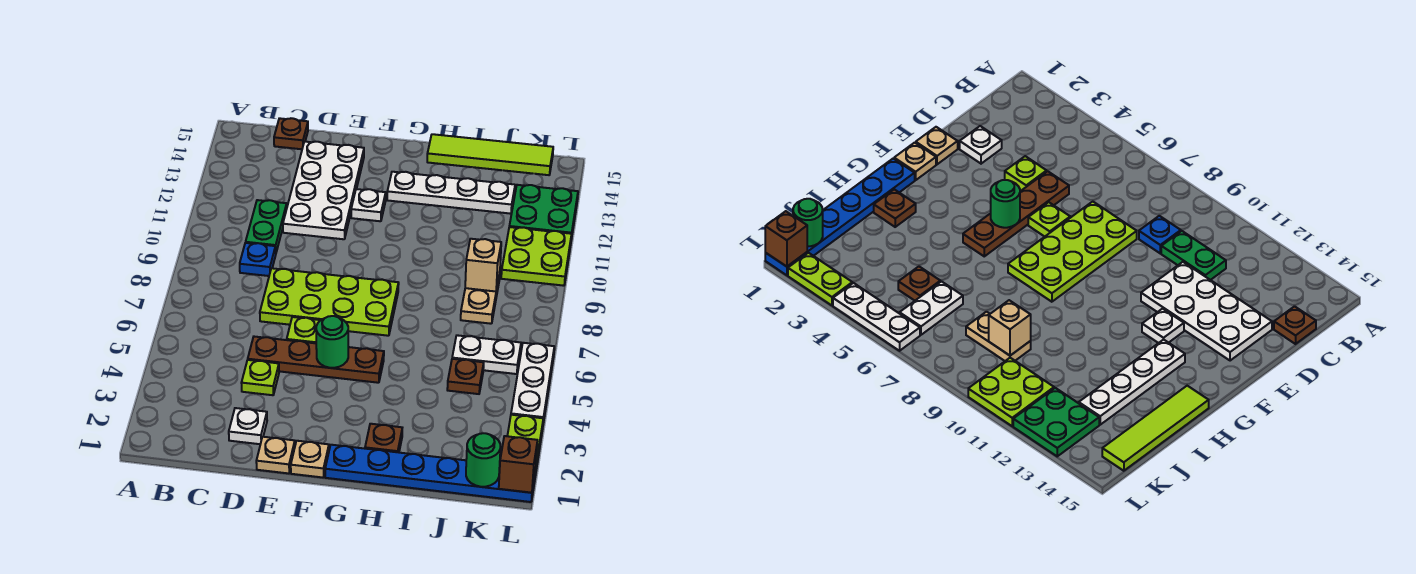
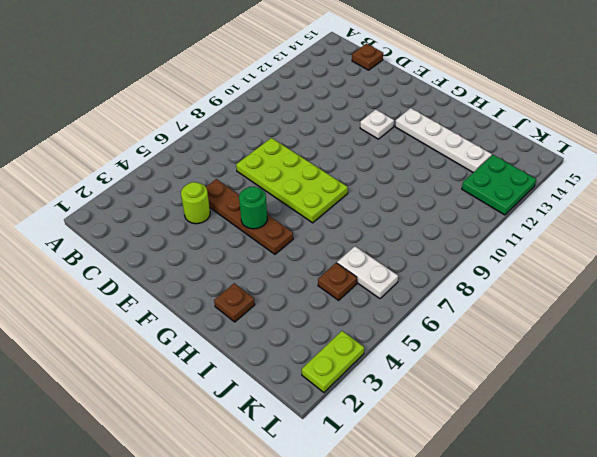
lime round brick D4 level 1 -> lime plate D4 level 1
none -> blue plate C9 level 1
none -> green plate C10:C11 level 1
none -> white plate D2 level 1

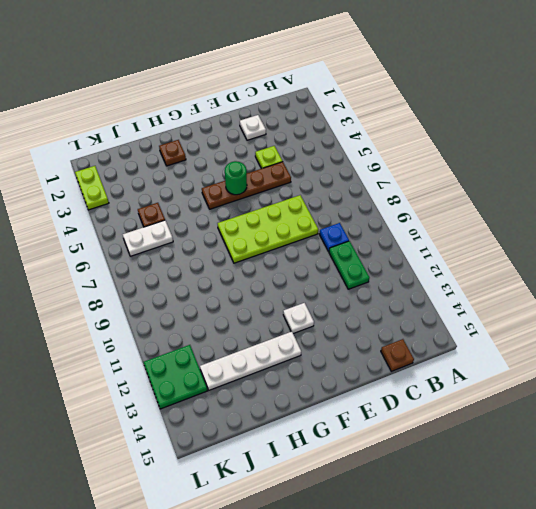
none -> white plate D11:E14 level 1
none -> tan plate E1 level 1
none -> lime plate E6 level 1

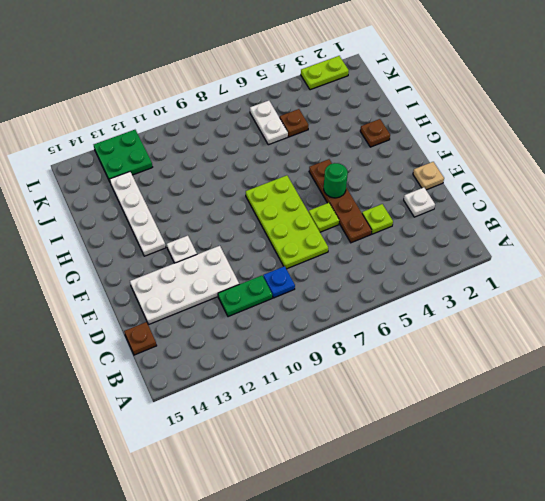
none -> tan plate F1 level 1
none -> blue plate G1:L1 level 1
none -> lime tile H15:K15 level 1

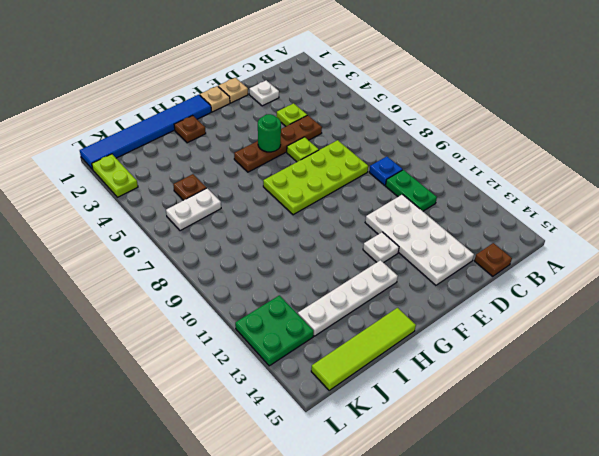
blue tile G1:L1 level 1 -> blue plate G1:L1 level 1
none -> tan plate J8:J9 level 1
none -> lime plate K10:L11 level 1
none -> white plate L4:L6 level 1

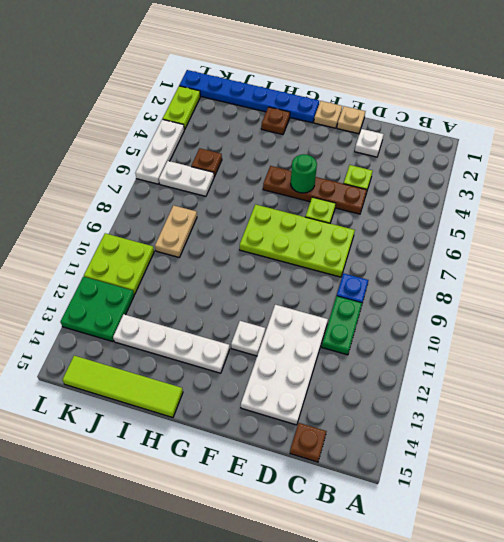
none -> tan brick J9 level 2
none -> green round brick K1 level 2
none -> brown brick L1 level 2

